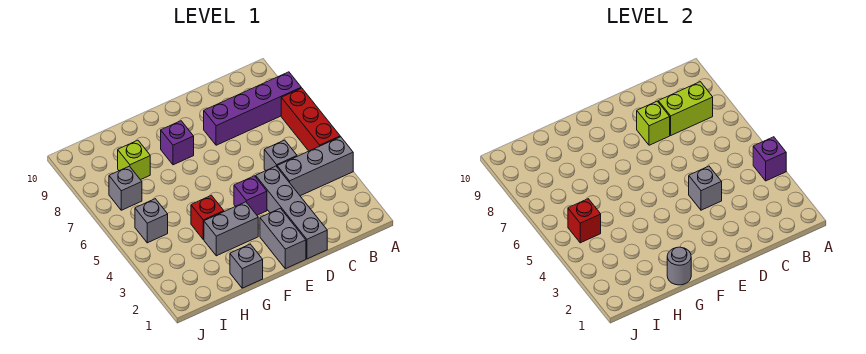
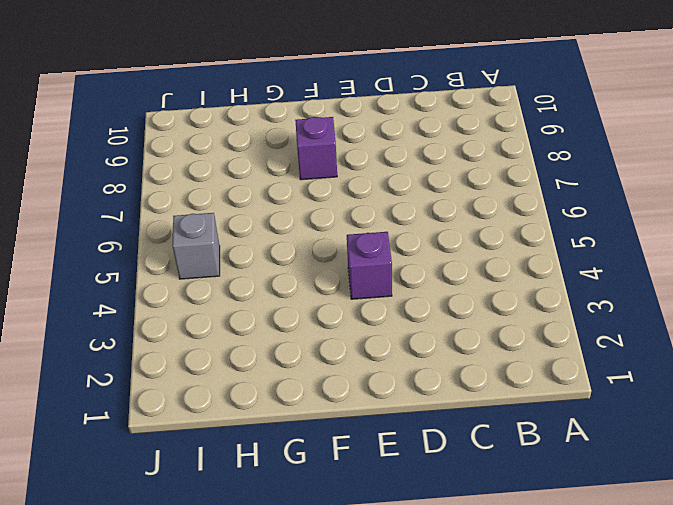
none -> grey brick A4:C4 level 1
none -> red brick A5:A7 level 1
none -> purple brick A8:D8 level 1

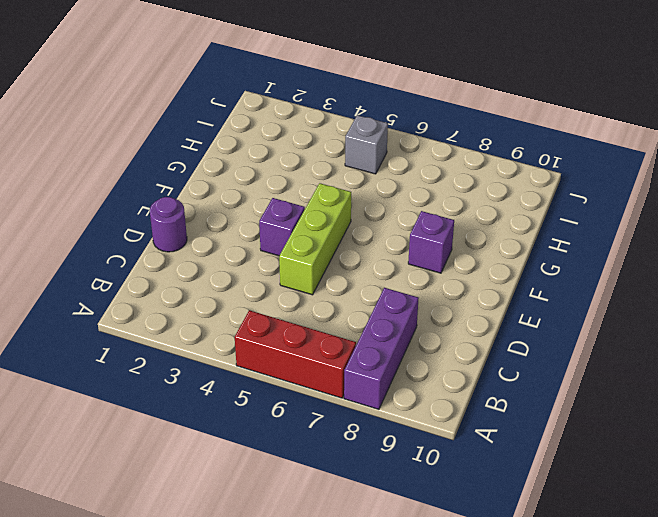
purple brick A8:C8 level 1 -> purple brick A8:D8 level 1
purple round brick D1 level 1 -> grey brick D1:D4 level 1
lime brick D5:F5 level 1 -> none
none -> grey brick A4:C4 level 1
none -> grey brick C5 level 1
none -> grey brick E1:E2 level 1

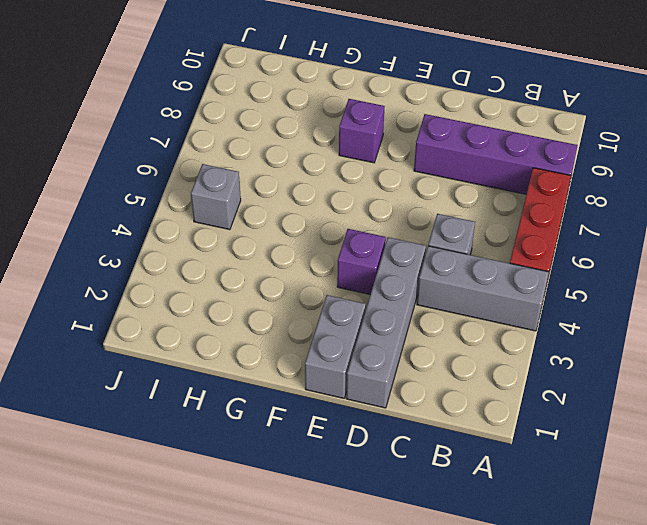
none -> grey brick F3:G3 level 1
none -> grey brick G1 level 1
none -> red brick G4 level 1

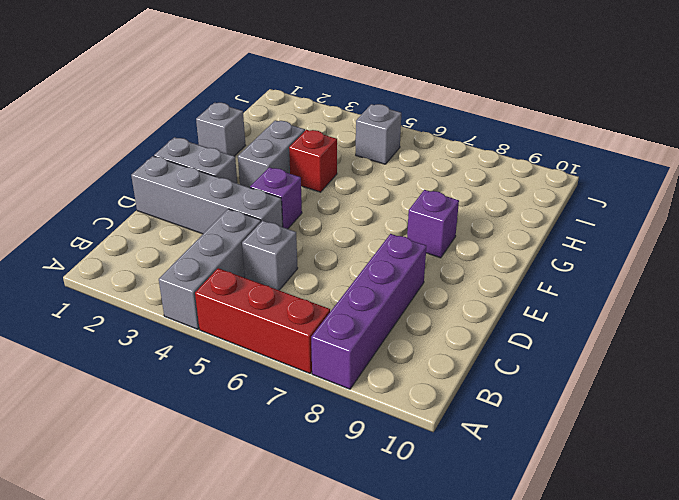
none -> lime brick H8 level 1
none -> grey brick I7 level 1
none -> purple brick A4 level 2

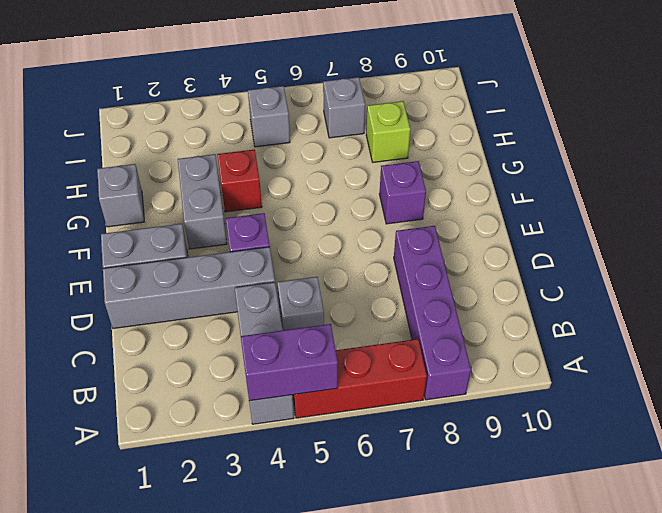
purple brick A4:A5 level 2 -> purple brick A4 level 2
none -> lime brick B8:C8 level 2
none -> grey brick D4 level 2
none -> lime brick D8 level 2

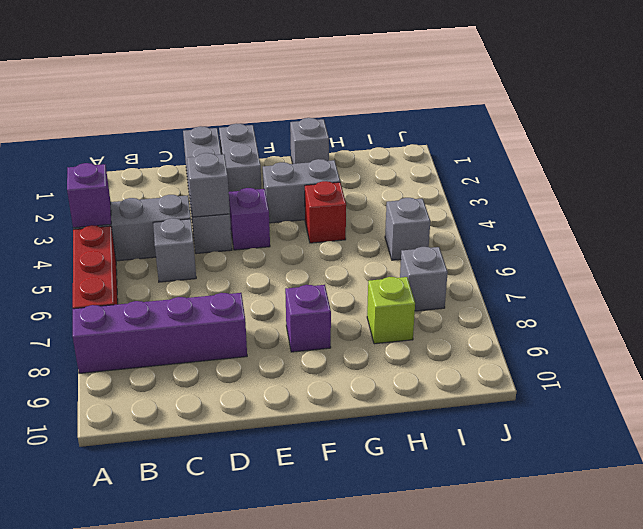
none -> lime brick B8:C8 level 2
none -> lime brick D8 level 2
none -> grey round brick G1 level 2

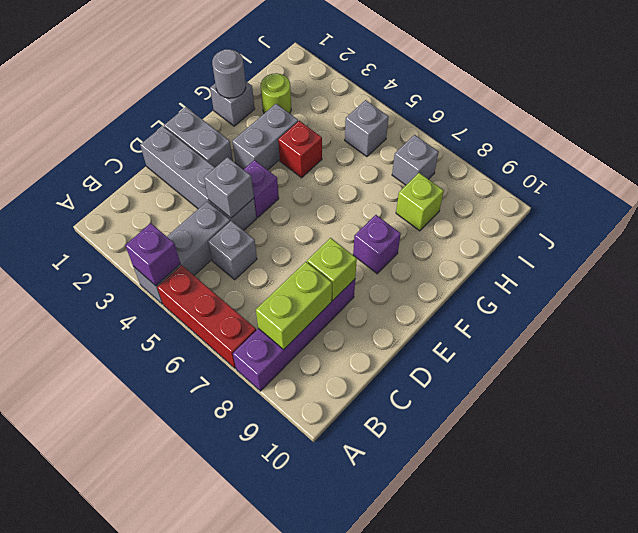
lime round brick H2 level 1 -> none
none -> red brick I5 level 2

